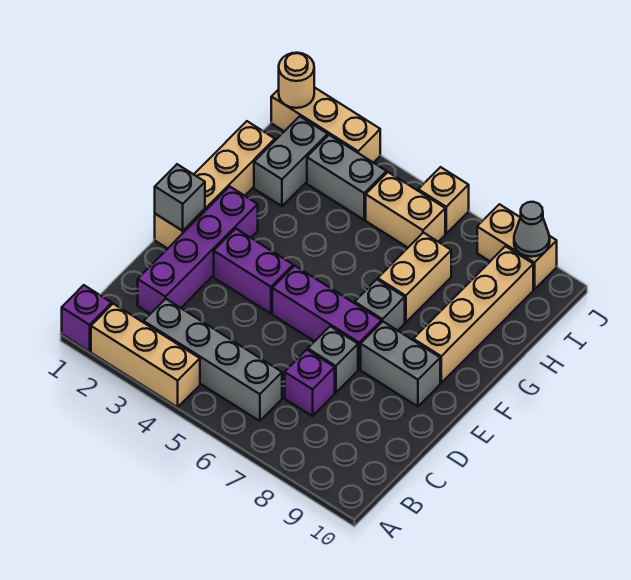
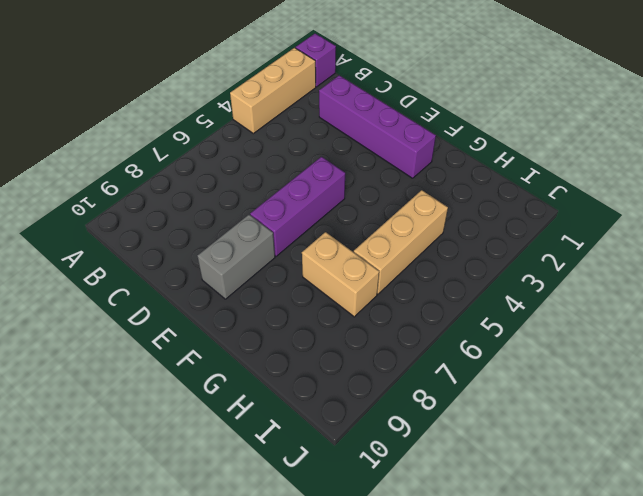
tan brick H4:H6 level 1 -> tan brick J1:J3 level 1
none -> grey brick B3:B6 level 1
none -> purple brick C7 level 1
none -> grey brick D7 level 1

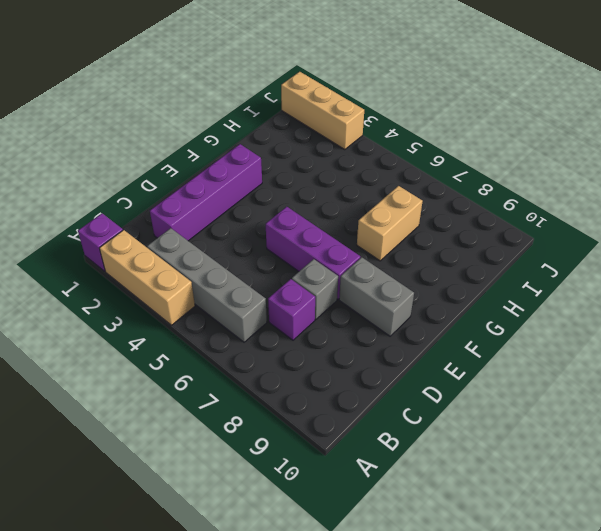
none -> tan brick E1:H1 level 1
none -> purple brick E3:E4 level 1
none -> grey brick F7 level 1

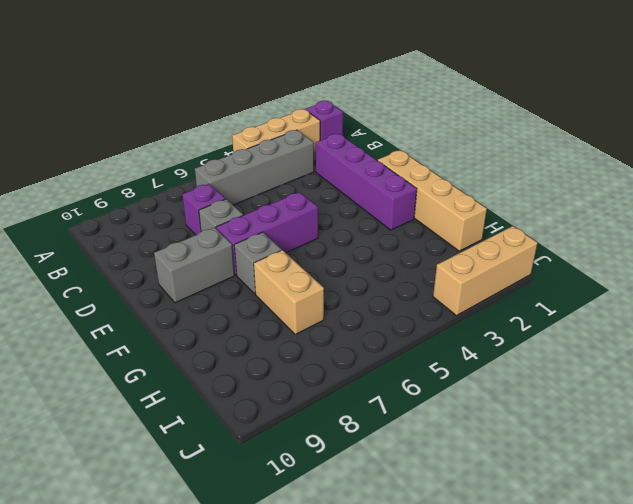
none -> purple brick E3:E4 level 1
none -> tan brick F9:I9 level 1
none -> grey brick H2:I2 level 1

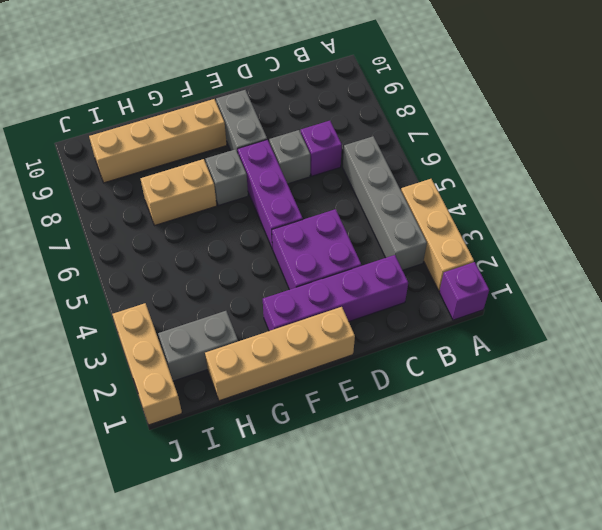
purple brick D3:E4 level 1 -> purple brick E3:E4 level 1
none -> grey brick I3:I4 level 1
none -> tan brick I5:I6 level 1
none -> tan brick J6 level 1

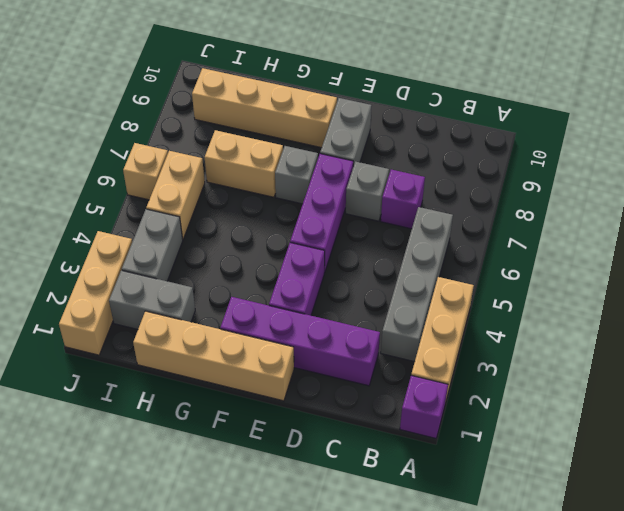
none -> tan brick J8:J9 level 1
none -> grey brick E1 level 2
none -> tan round brick J1 level 2

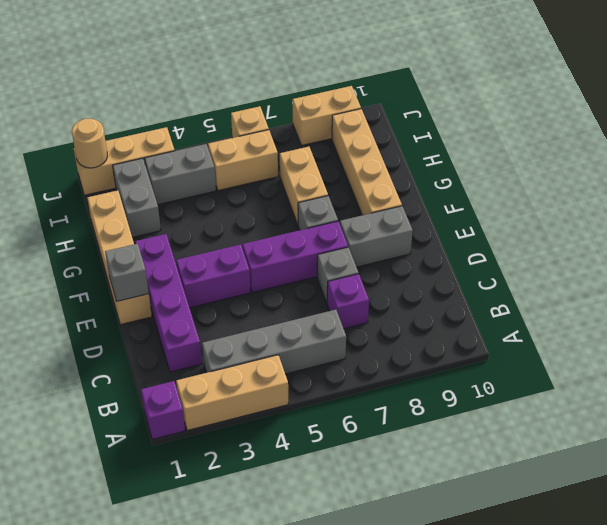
none -> grey cone J9 level 2

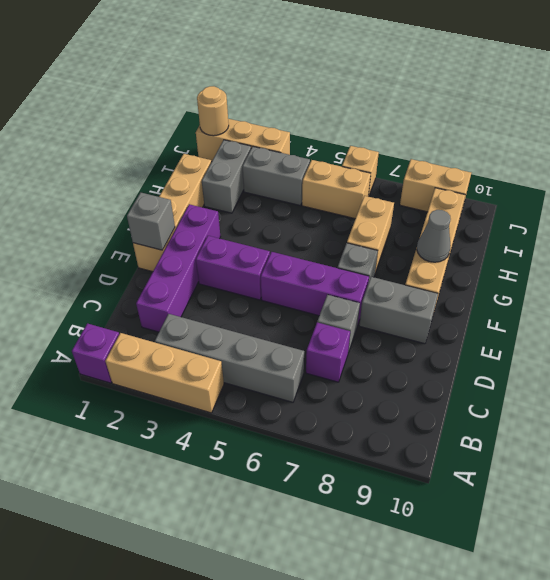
grey cone G9 level 2 -> grey cone J9 level 2

